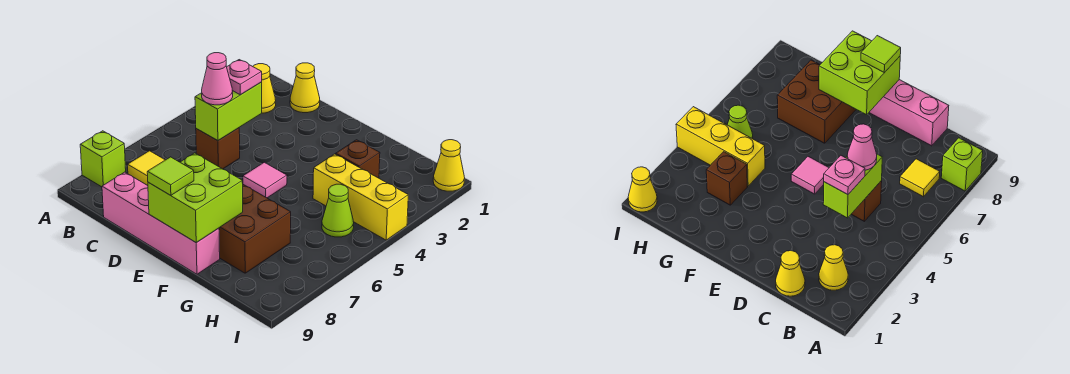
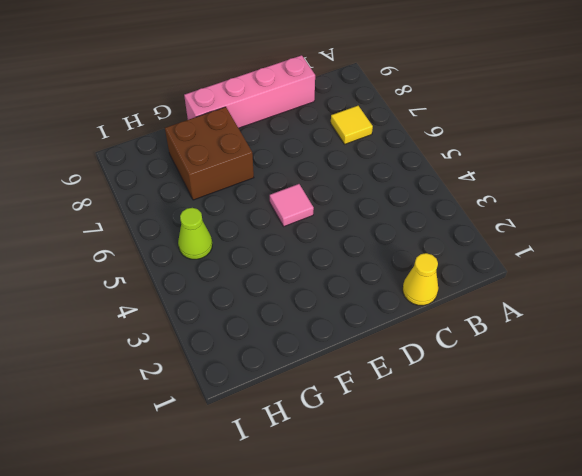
none -> lime brick A8 level 1
none -> yellow cone B2 level 1
none -> brown brick C5 level 1

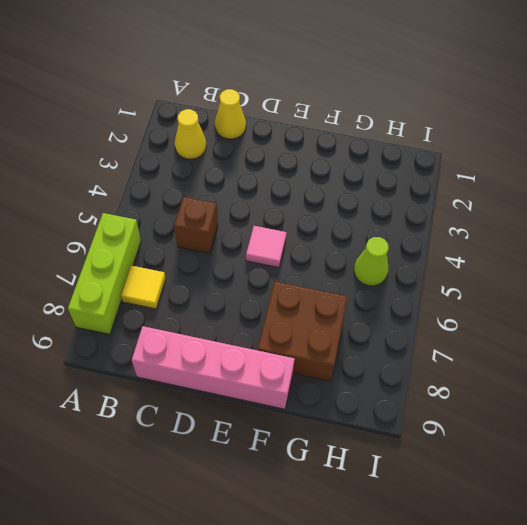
lime brick A6:A8 level 1 -> lime brick A8 level 1
none -> brown brick G3 level 1
none -> yellow brick G4:I4 level 1
none -> yellow cone I1 level 1

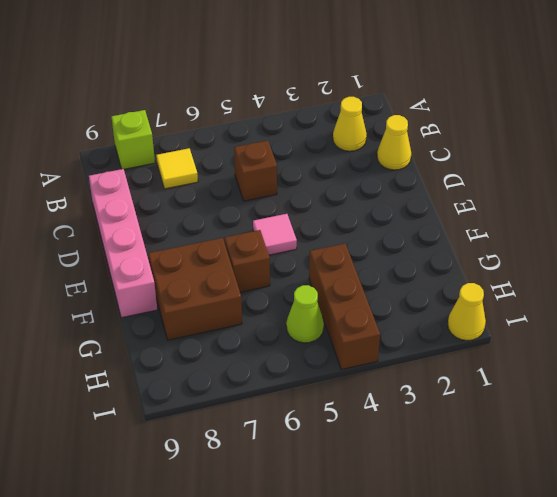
brown brick F6 level 1 -> brown brick G3 level 1
brown brick G4:I4 level 1 -> yellow brick G4:I4 level 1
none -> lime brick C4:C5 level 2
none -> lime brick E8:F9 level 2
none -> pink plate C4 level 3

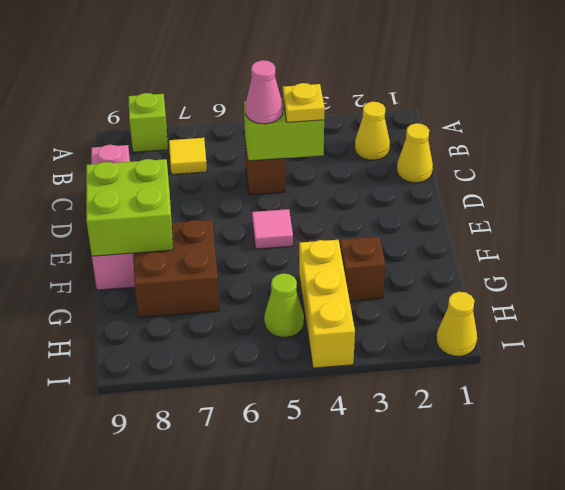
yellow plate C4 level 3 -> pink plate C4 level 3
none -> lime tile E9 level 3

